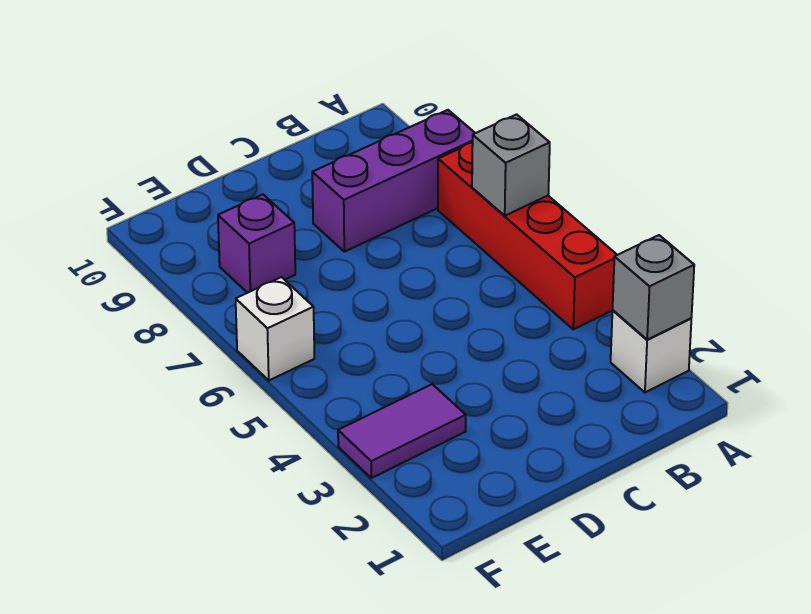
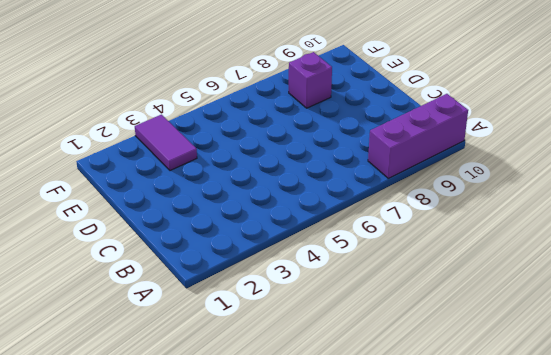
purple brick A8:A10 level 1 -> purple brick A8:C8 level 1
none -> white brick A2 level 1
none -> red brick A4:A7 level 1

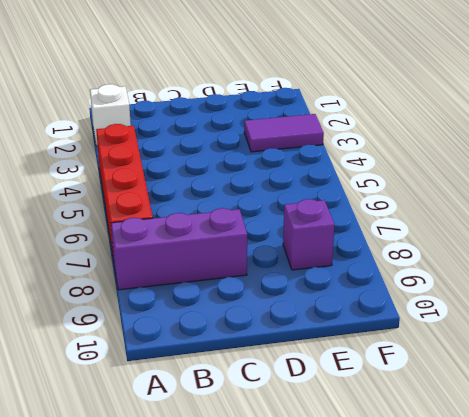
none -> white brick F6 level 1
none -> grey brick A2 level 2

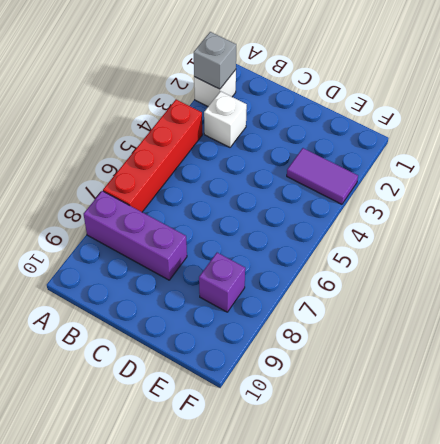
white brick B3 level 1 -> white brick F6 level 1
none -> grey brick A6 level 2

